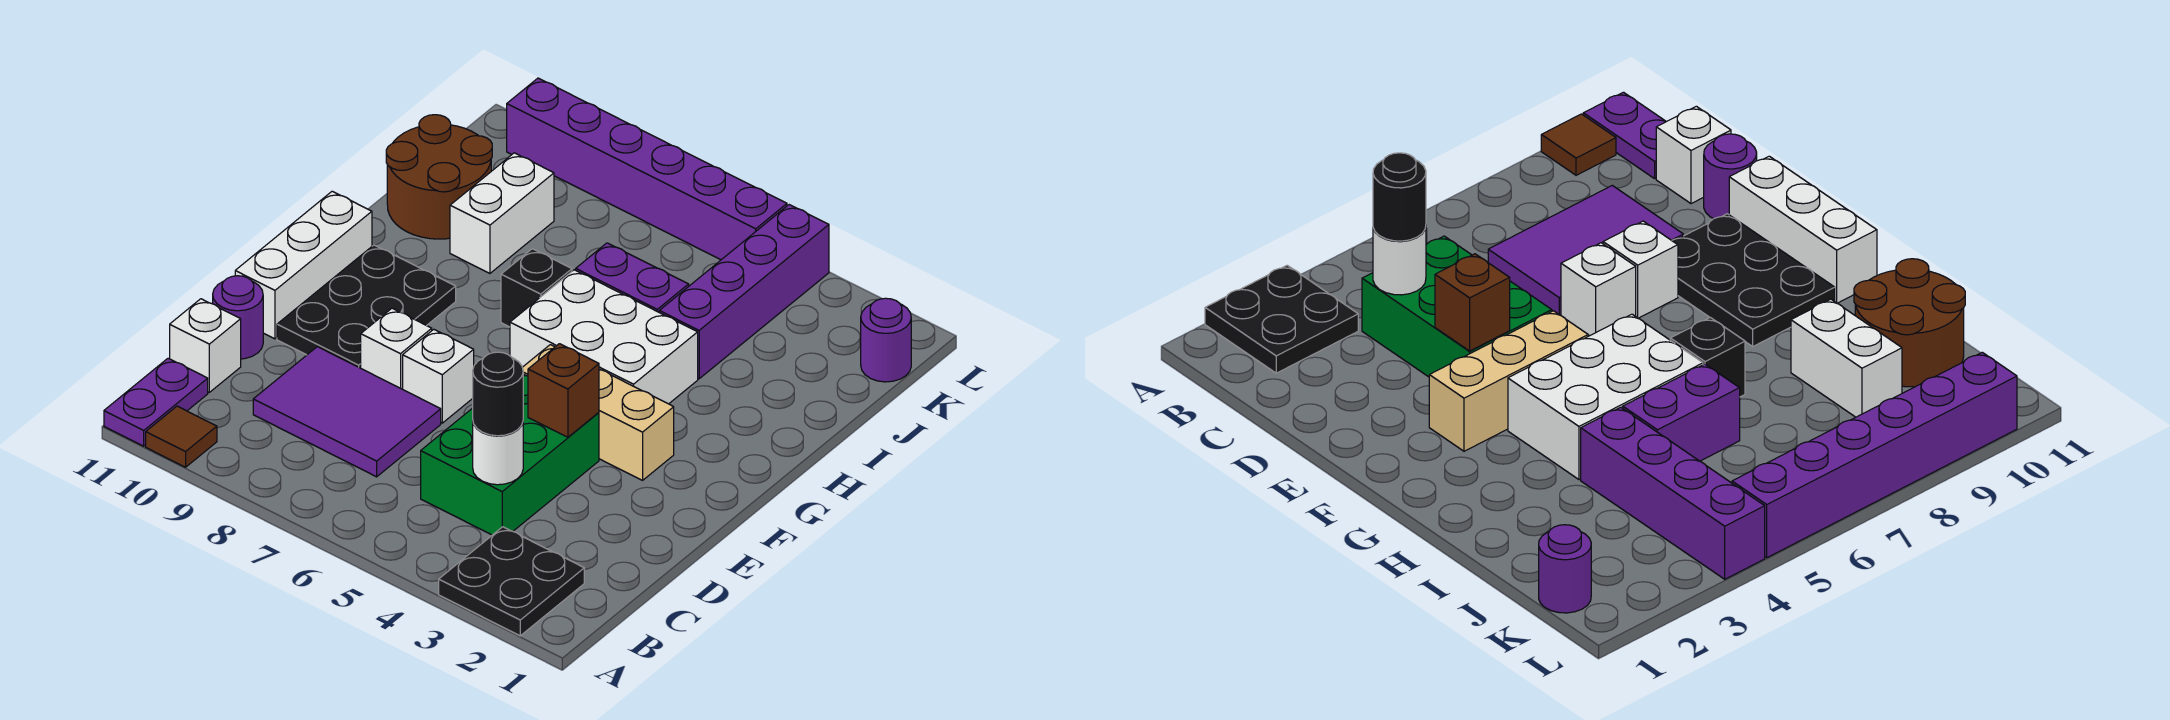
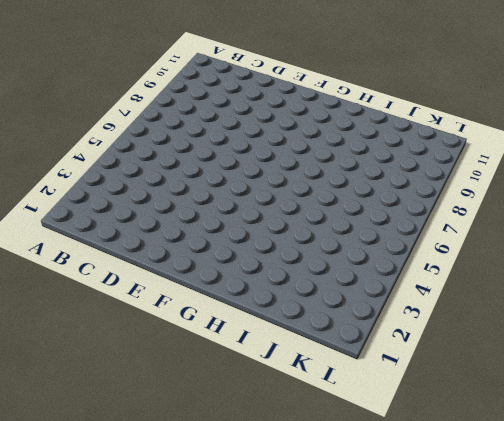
none -> black plate A2:B3 level 1
none -> brown tile A10 level 1
none -> purple plate A11:B11 level 1

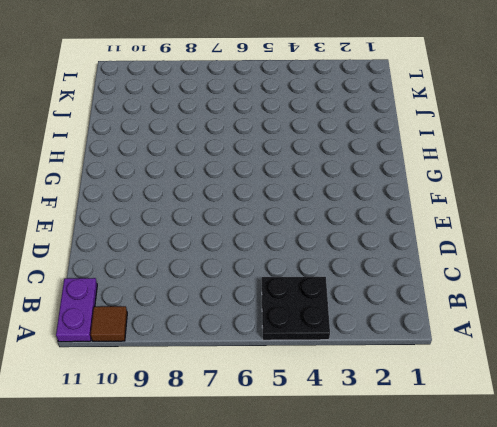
black plate A4:B5 level 1 -> black plate A2:B3 level 1
none -> green brick C4:E5 level 1
none -> purple tile C7:D9 level 1
none -> white brick C11 level 1

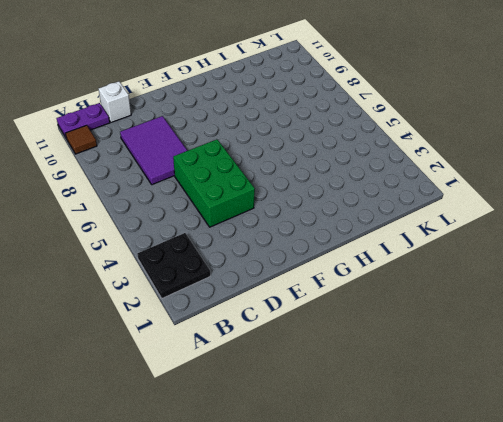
green brick D4:E6 level 1 -> green brick C4:E5 level 1
none -> purple round brick D11 level 1
none -> white brick E7 level 1
none -> white brick E8 level 1

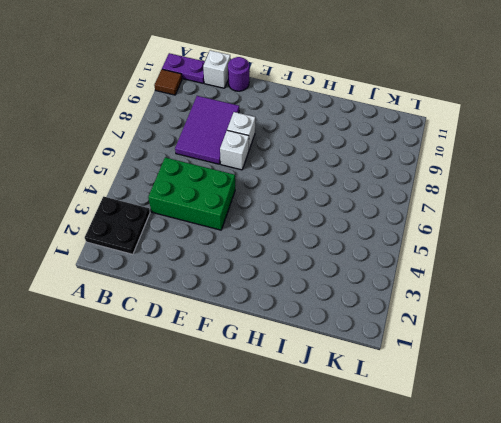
none -> black plate E9:G10 level 1
none -> white brick E11:G11 level 1
none -> tan brick F3:F5 level 1

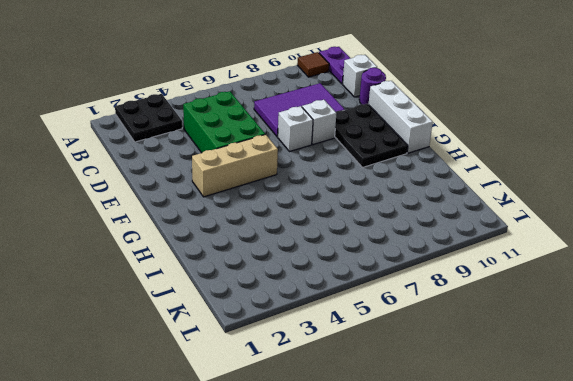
none -> white brick G4:H6 level 1
none -> black brick H7 level 1
none -> purple brick I4:L4 level 1

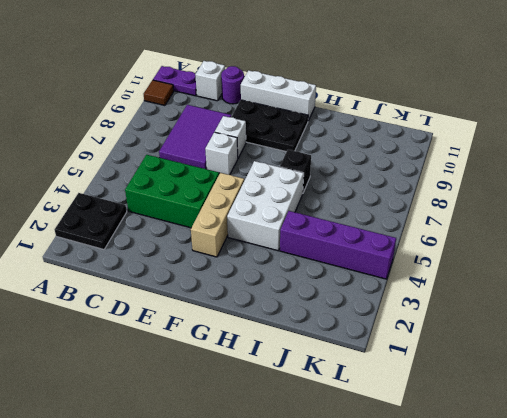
none -> purple brick I5:I6 level 1
none -> white brick I9:J9 level 1
none -> brown round brick I10:J11 level 1

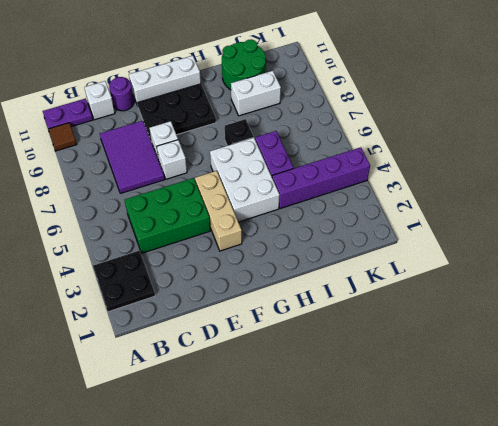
green round brick I10:J11 level 1 -> brown round brick I10:J11 level 1
none -> purple round brick K1 level 1
none -> purple brick L5:L10 level 1
none -> white round brick C4 level 2

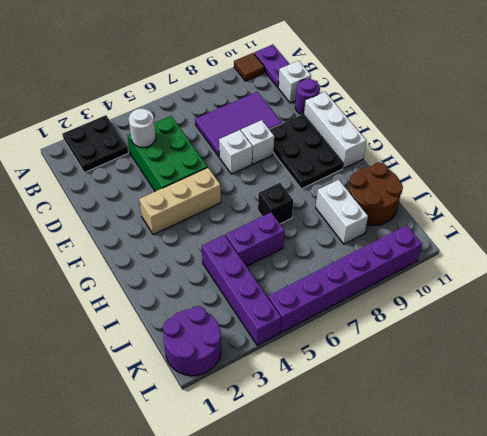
purple round brick K1:L2 level 1 -> purple round brick K1 level 1
none -> white brick G4:H6 level 1
none -> brown brick E4 level 2
none -> black round brick C4 level 3

